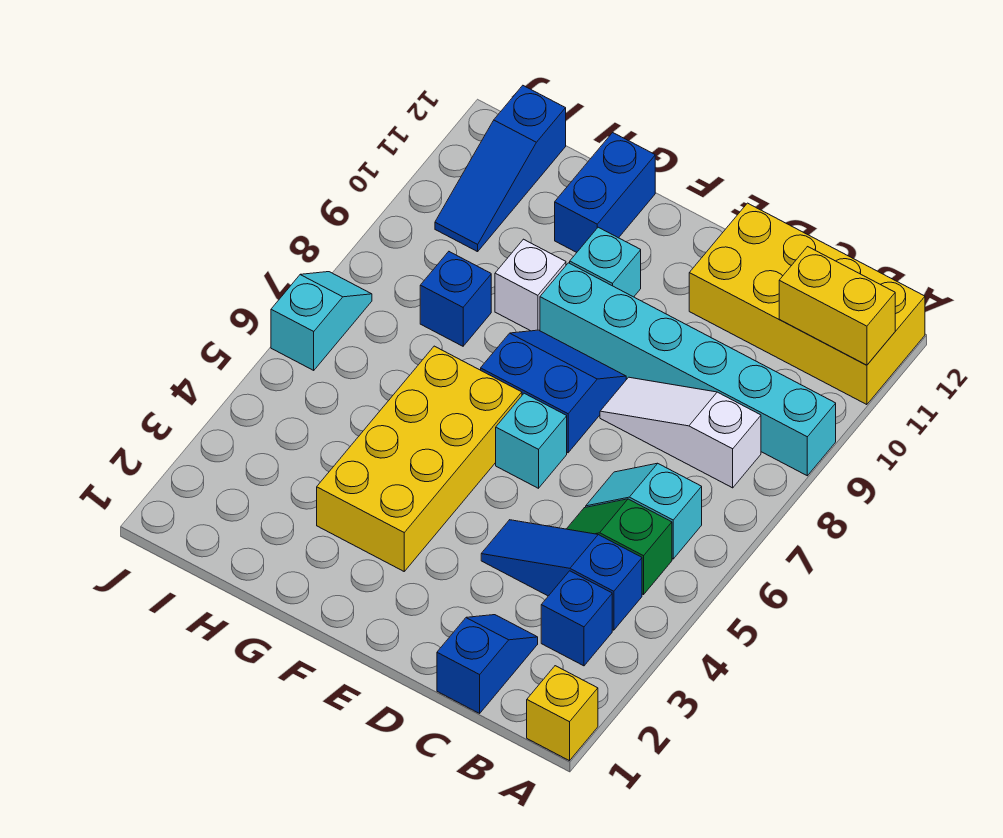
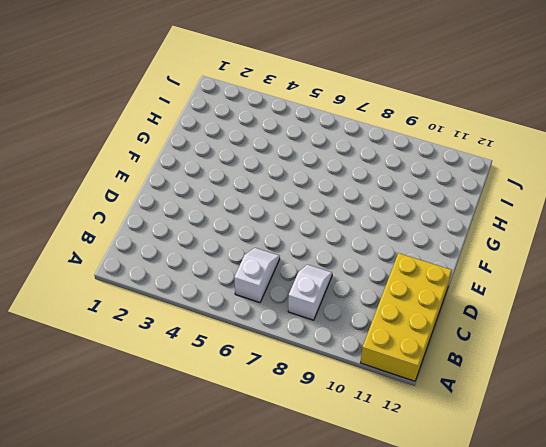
white slope B6:C6 level 1 top B -> cyan slope B6:C6 level 1 top B
white slope B8:C8 level 1 top B -> white slope B8:D8 level 1 top B
none -> yellow brick A1 level 1
none -> cyan brick A9:F9 level 1
none -> blue brick B3 level 1

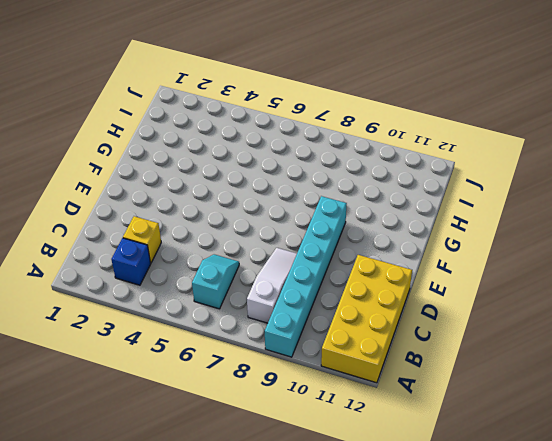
yellow brick C3 level 1 -> yellow brick A1 level 1
none -> blue slope B4:D4 level 1 top B
none -> green slope B5:C5 level 1 top B
none -> blue slope C1:C2 level 1 top 1

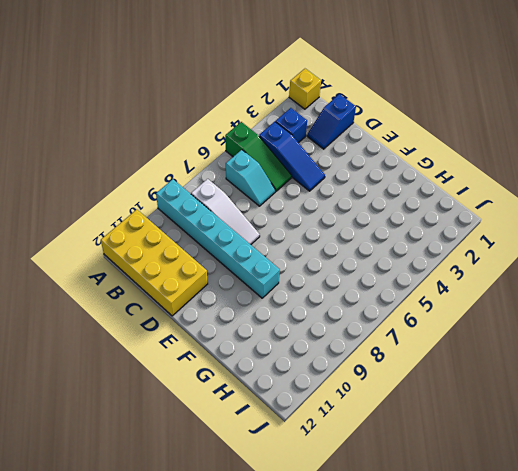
green slope A5:C5 level 1 top A -> green slope B5:C5 level 1 top B
none -> cyan brick E6 level 1
none -> blue slope E7:F8 level 1 top 7
none -> yellow brick F3:G6 level 1

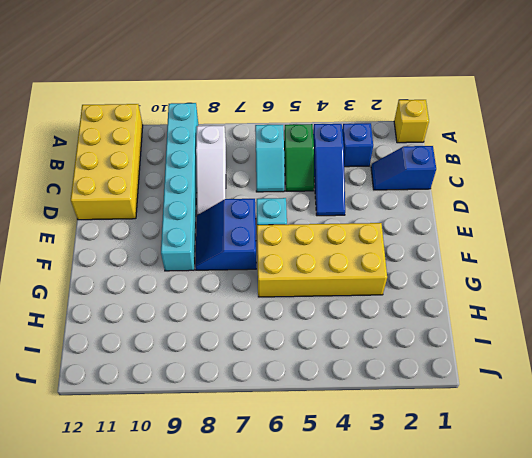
none -> cyan brick F10 level 1
none -> white brick G9 level 1
none -> blue brick G11:G12 level 1

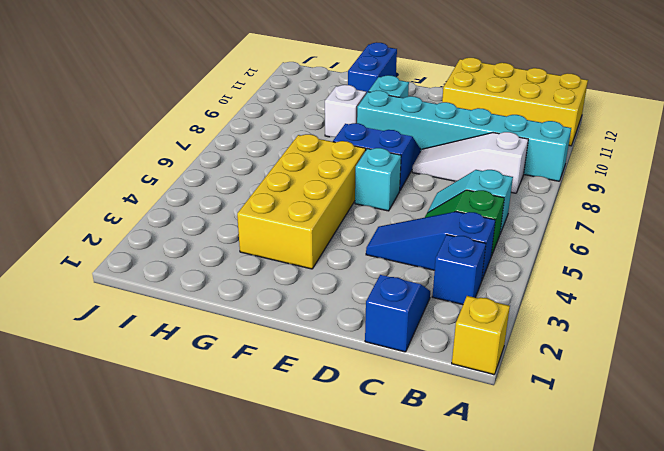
none -> blue brick H8 level 1
none -> blue slope I10:I12 level 1 top 12
none -> cyan slope J6:J7 level 1 top 6

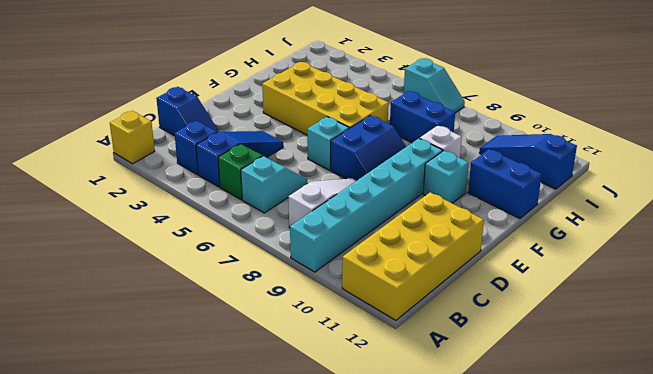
blue brick H7:H8 level 1 -> blue brick H8 level 1
none -> yellow brick A11:B11 level 2

